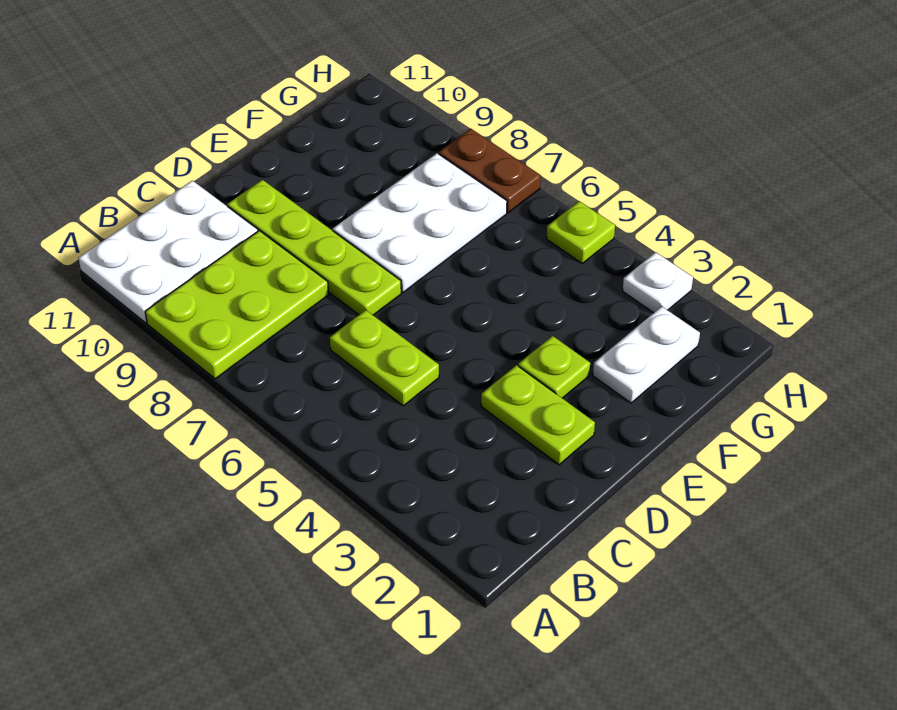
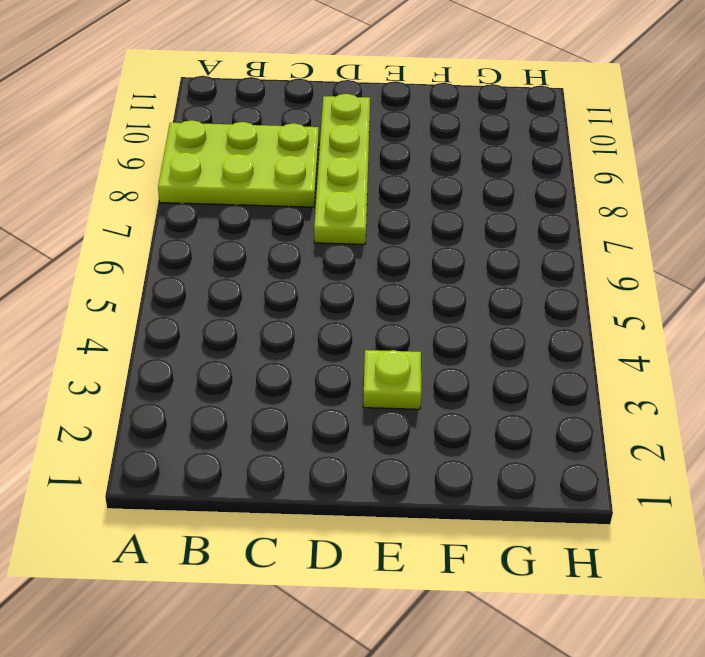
none -> white plate A10:C11 level 1
none -> lime plate C5:C6 level 1

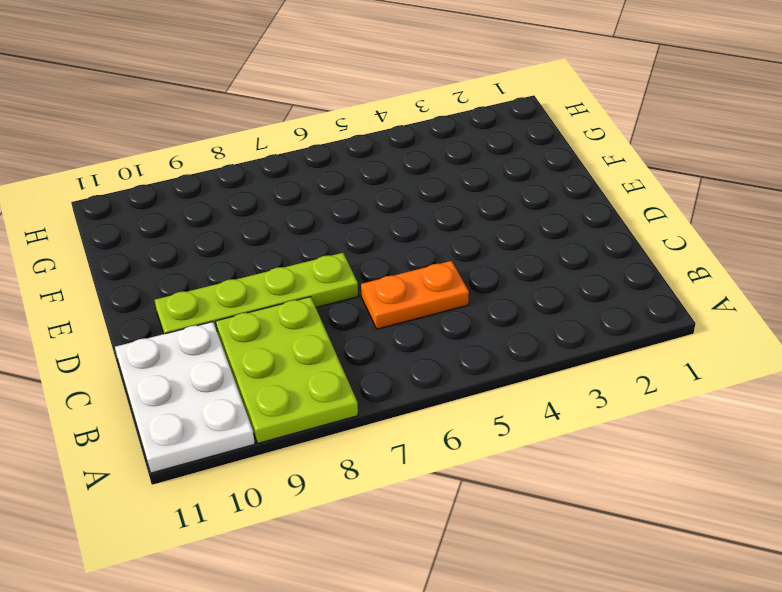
orange plate C5:C6 level 1 -> lime plate C5:C6 level 1
none -> lime plate D2:D3 level 1
none -> lime plate E3 level 1

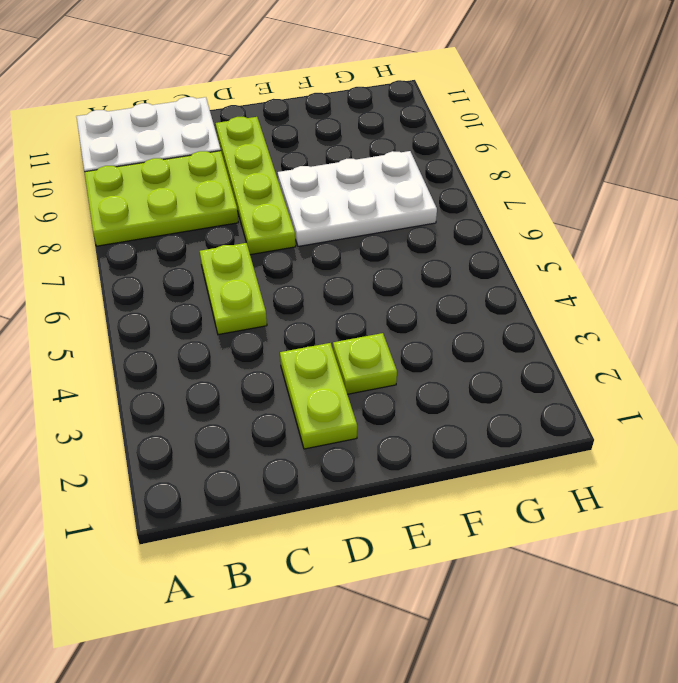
none -> white plate F2:G2 level 1
none -> white plate H3 level 1

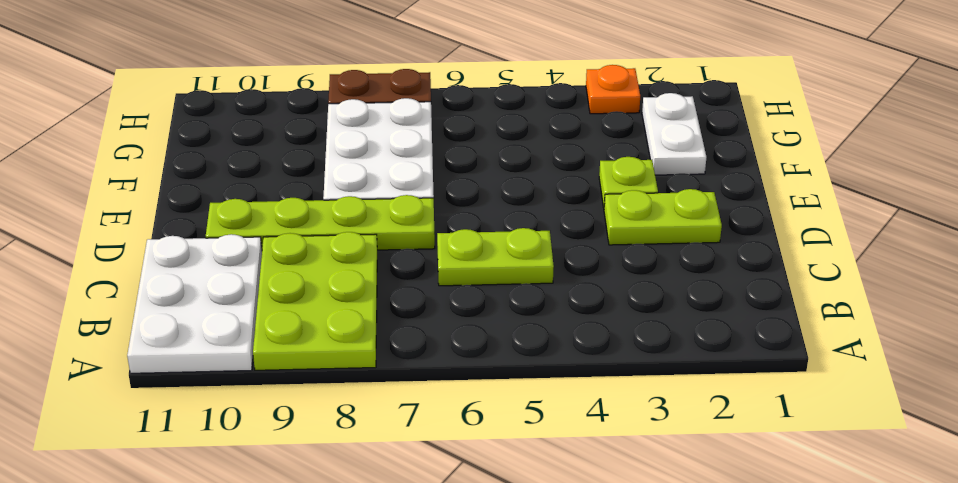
orange plate H3 level 1 -> white plate H3 level 1
none -> lime plate H5 level 1

